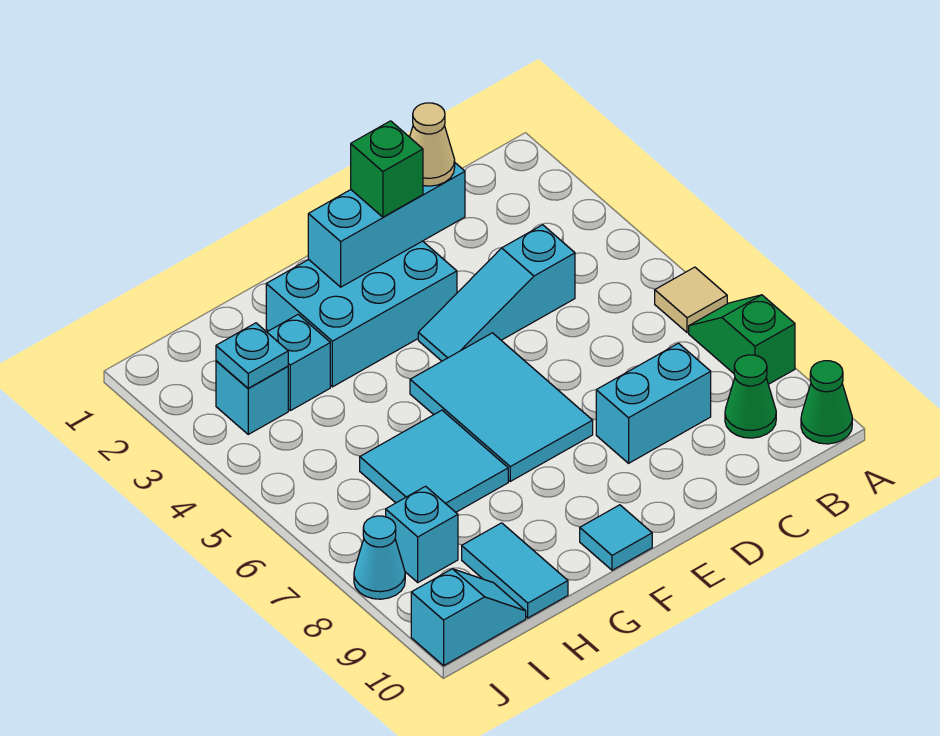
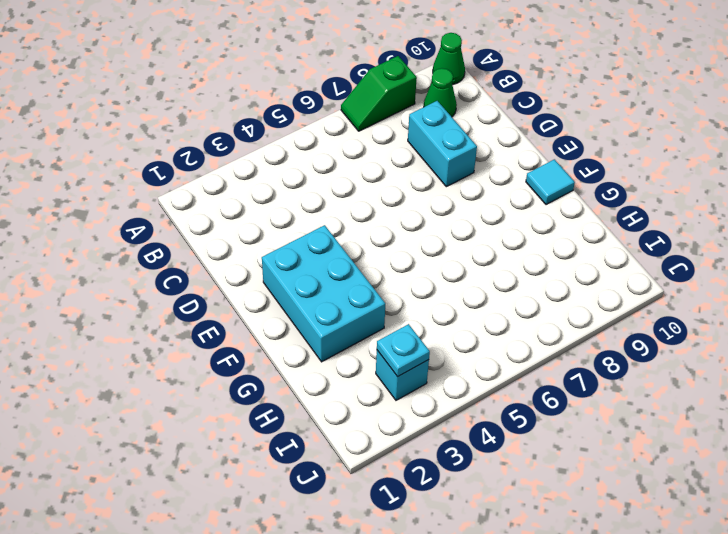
none -> tan tile A6 level 1
none -> cyan slope C4:E4 level 1 top C
none -> cyan tile E5:F7 level 1

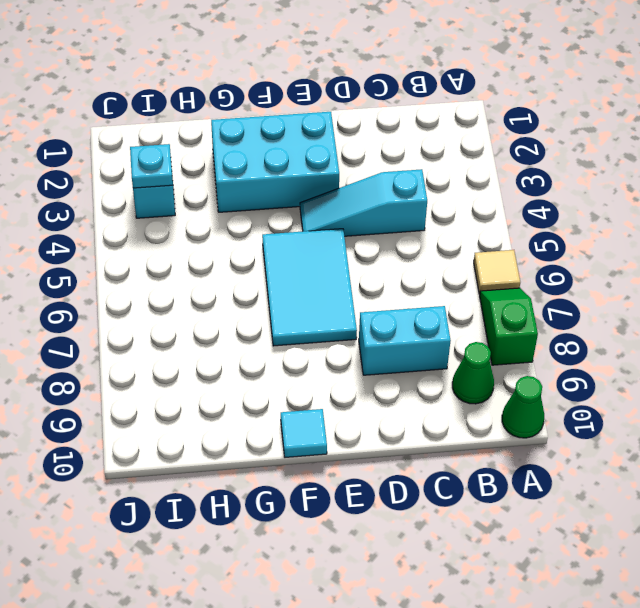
none -> cyan tile G6:H7 level 1
none -> cyan brick H3 level 1
none -> cyan tile H9:H10 level 1

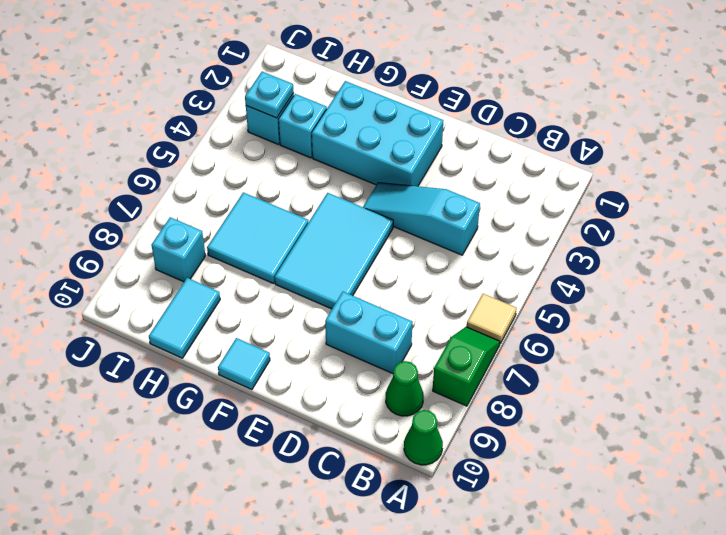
none -> cyan slope I10:J10 level 1 top J
none -> cyan cone J8 level 1
none -> cyan brick D2:F2 level 2

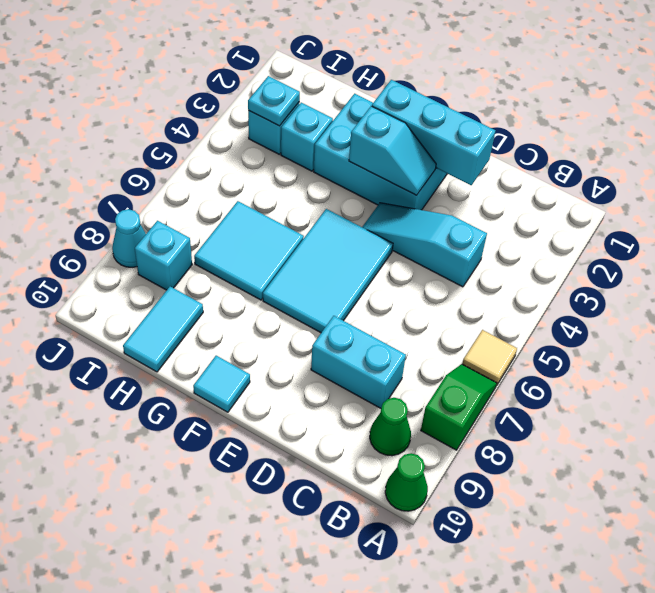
cyan slope E3:F3 level 2 top F -> cyan slope I10:J10 level 1 top J
none -> tan cone D2 level 3
none -> green brick E2 level 3

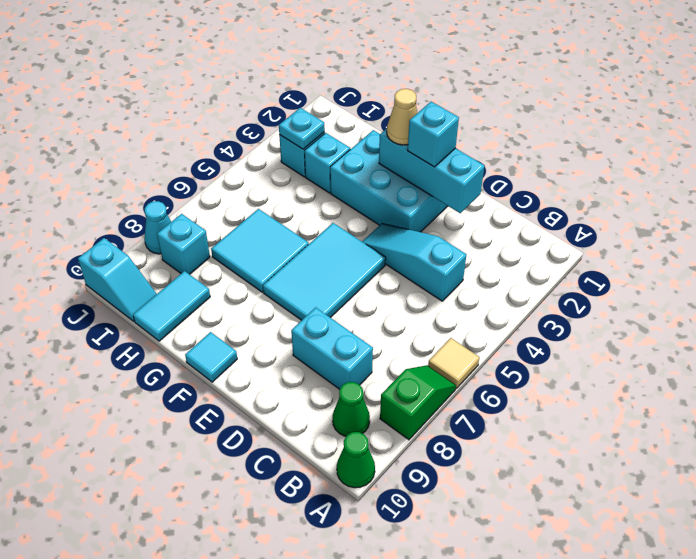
cyan brick E2 level 3 -> green brick E2 level 3
tan cone F2 level 3 -> tan cone D2 level 3

